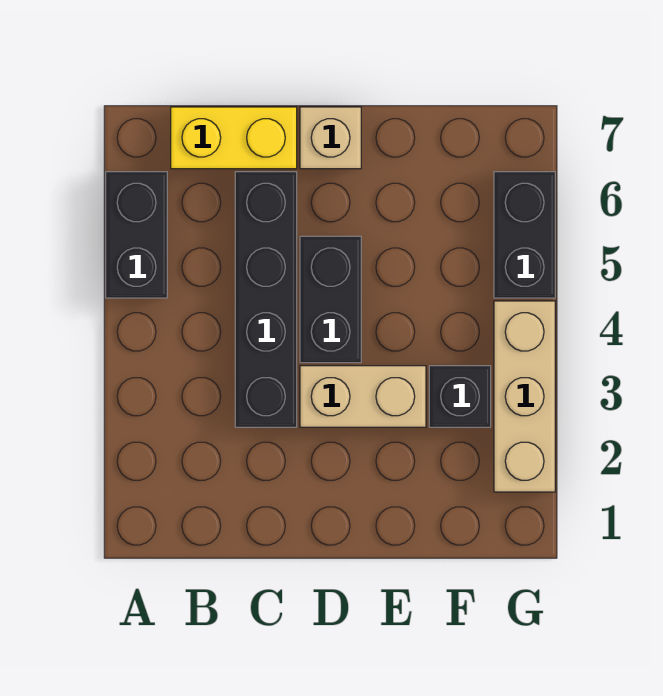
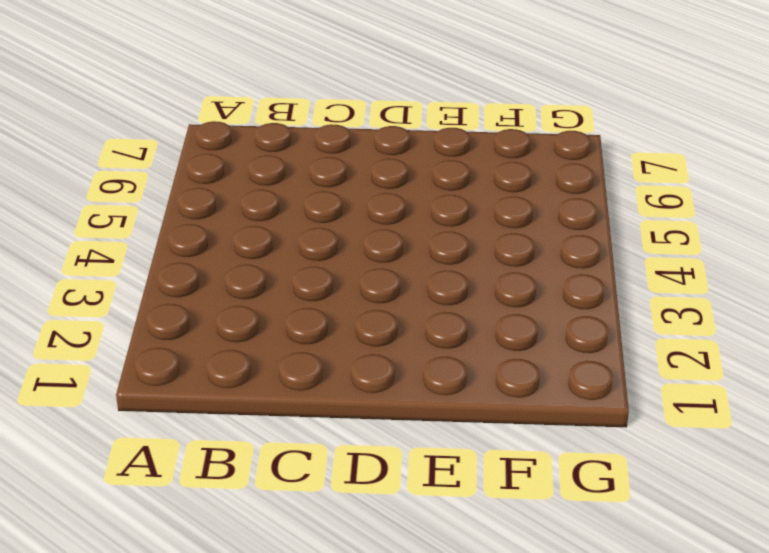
none -> black brick A5:A6 level 1
none -> yellow brick B7:C7 level 1

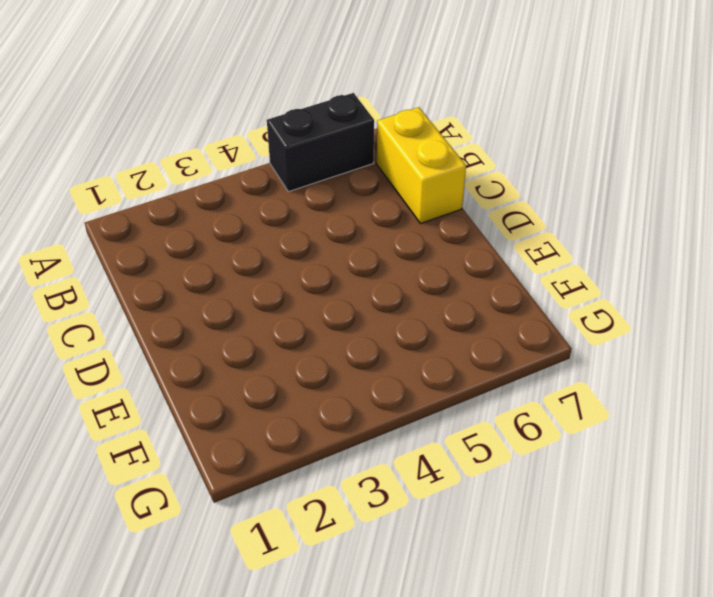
none -> black brick C3:C6 level 1
none -> tan brick D3:E3 level 1

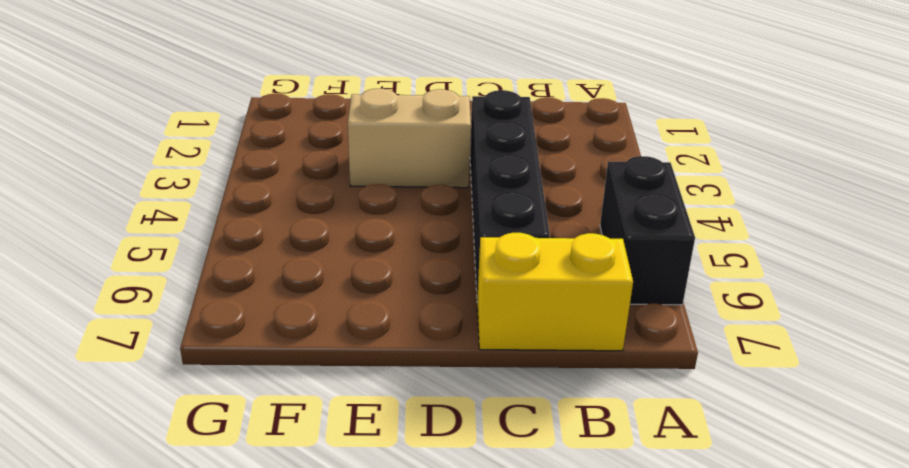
none -> black brick D4:D5 level 1
none -> tan brick D7 level 1

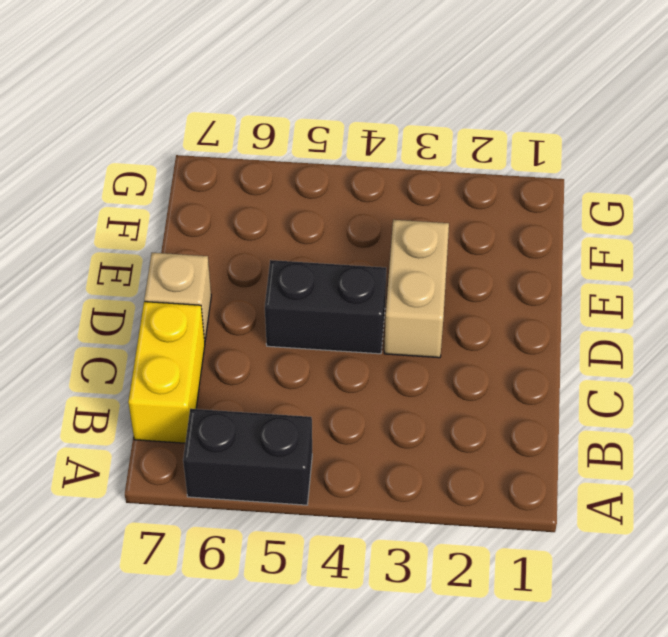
none -> black brick C3:C6 level 1
none -> black brick F3 level 1

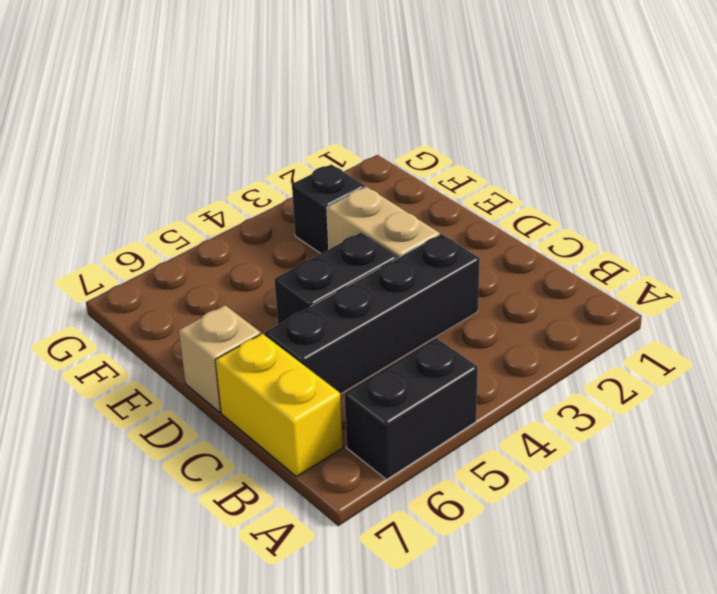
none -> tan brick G2:G4 level 1
none -> black brick G5:G6 level 1

